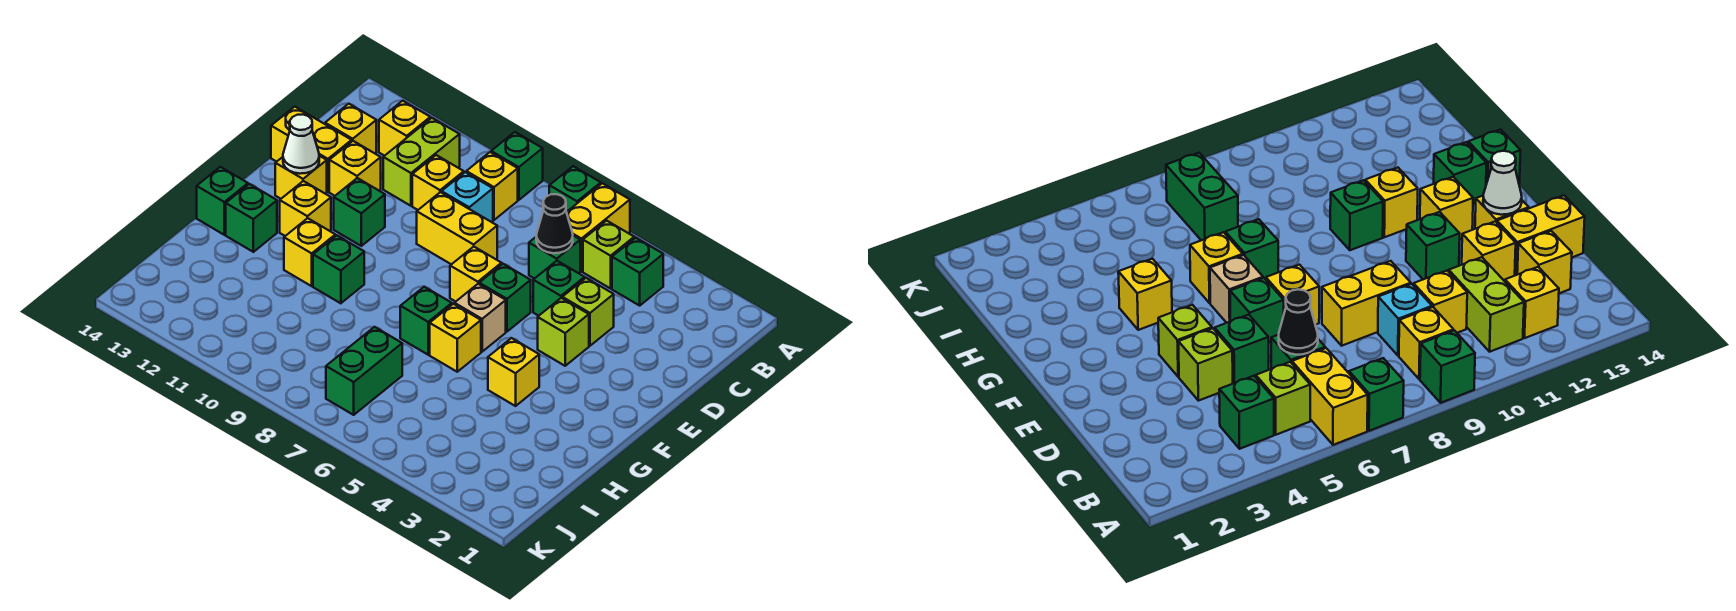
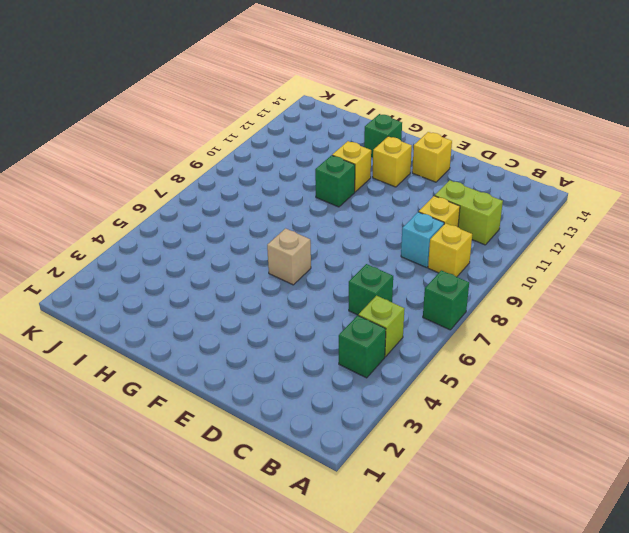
none -> yellow brick A6:B6 level 1
none -> green brick A9 level 1
none -> yellow brick B12 level 1
none -> yellow brick C13 level 1

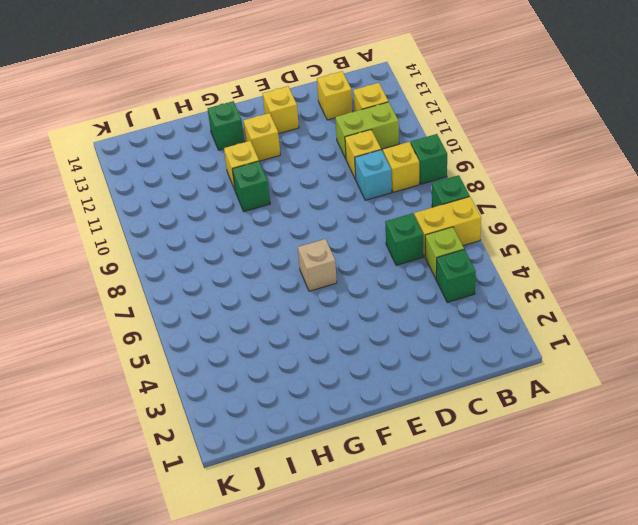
none -> lime brick D4 level 1
none -> green brick D5 level 1
none -> yellow brick D8:D9 level 1
none -> yellow brick D12 level 1

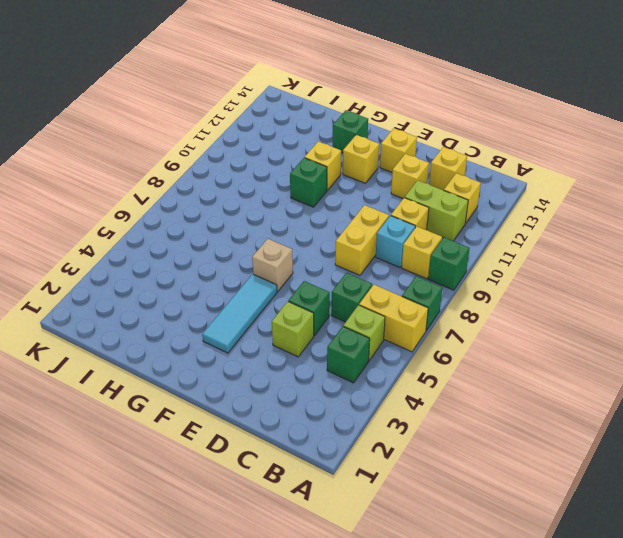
cyan tile F3:F5 level 1 -> none
none -> yellow brick D13:D14 level 1
none -> lime brick E4 level 1
none -> green brick E6 level 1
none -> yellow brick E7 level 1

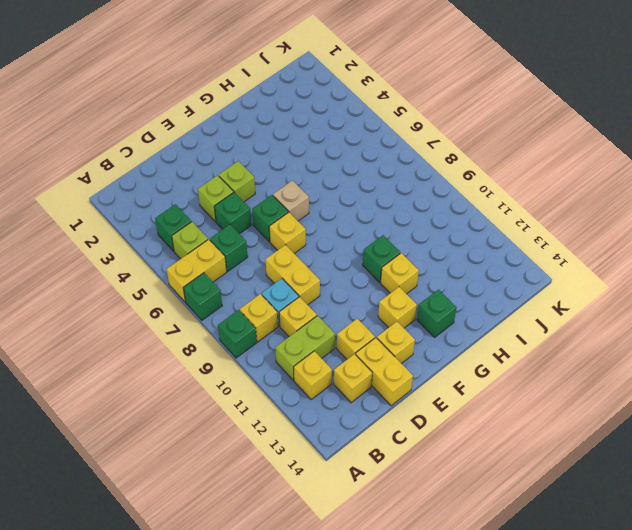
none -> green brick E11 level 1
none -> yellow brick G4 level 1
none -> yellow brick G6 level 1
none -> green brick G7 level 1

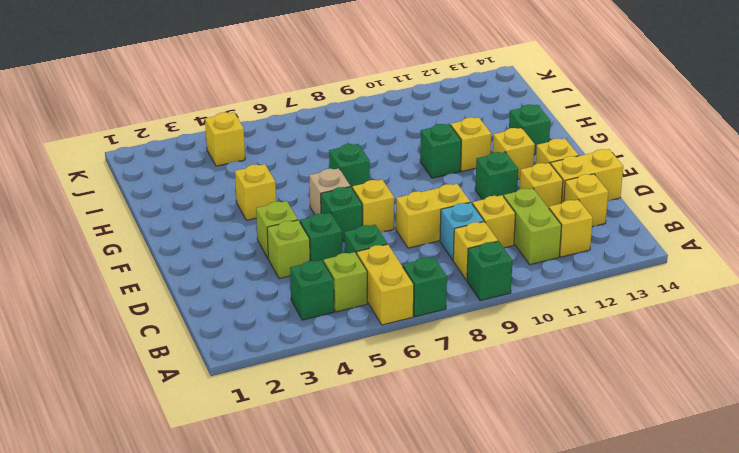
yellow brick J4 level 1 -> yellow brick G6 level 1
none -> green brick G14 level 1
none -> green brick I7:J7 level 1
none -> black cone C6 level 2
none -> white cone E13 level 2

